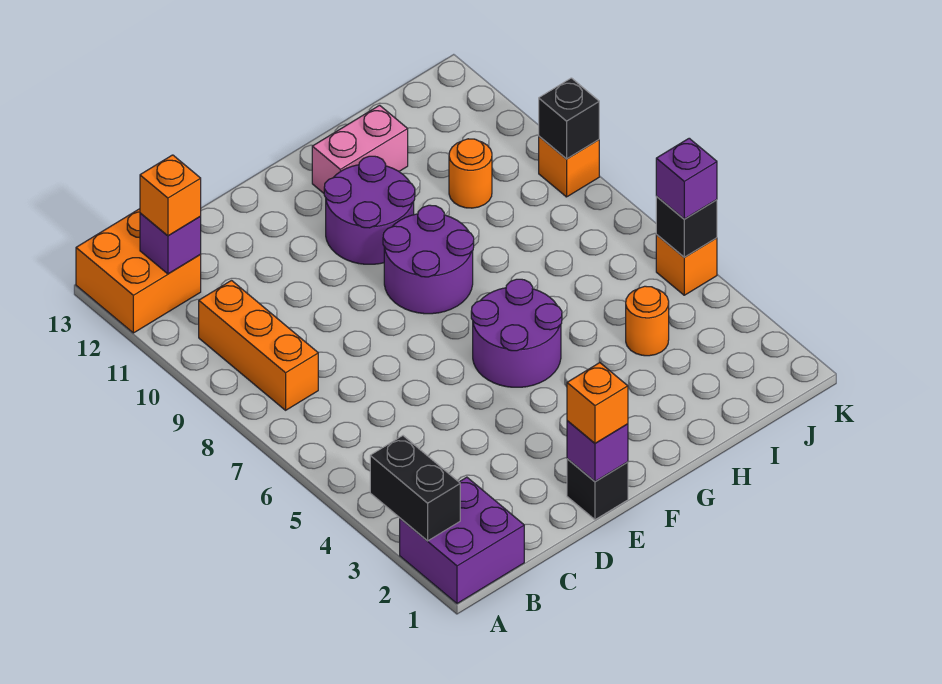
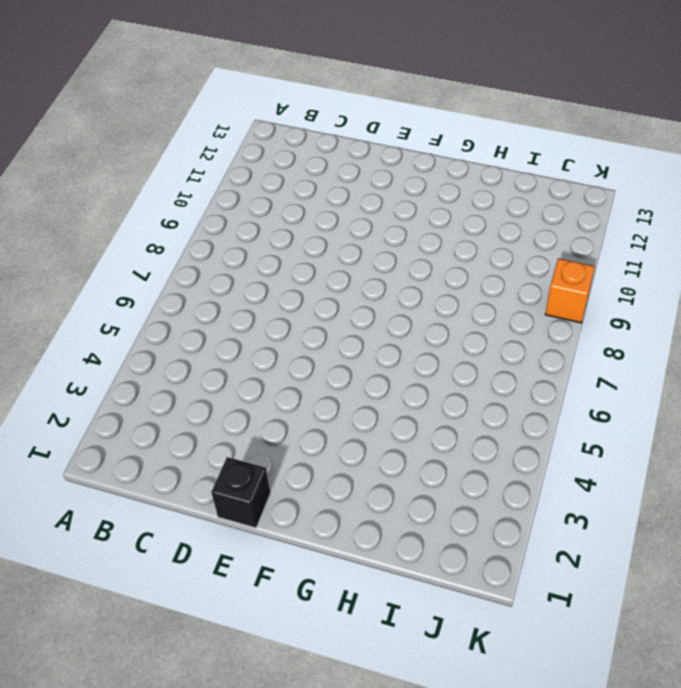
none -> purple brick A1:B2 level 1
none -> orange brick A12:B13 level 1
none -> orange brick B8:B10 level 1

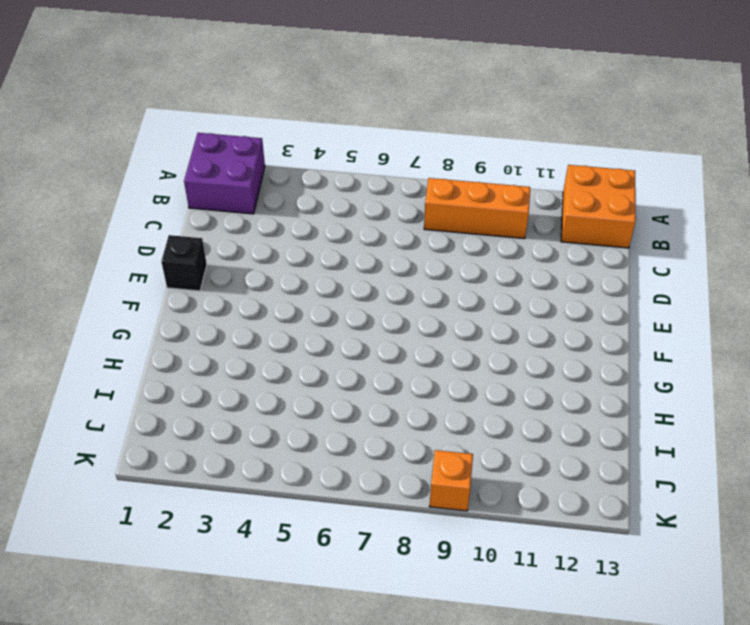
none -> purple round brick F5:G6 level 1
none -> purple round brick F8:G9 level 1
none -> purple round brick F10:G11 level 1

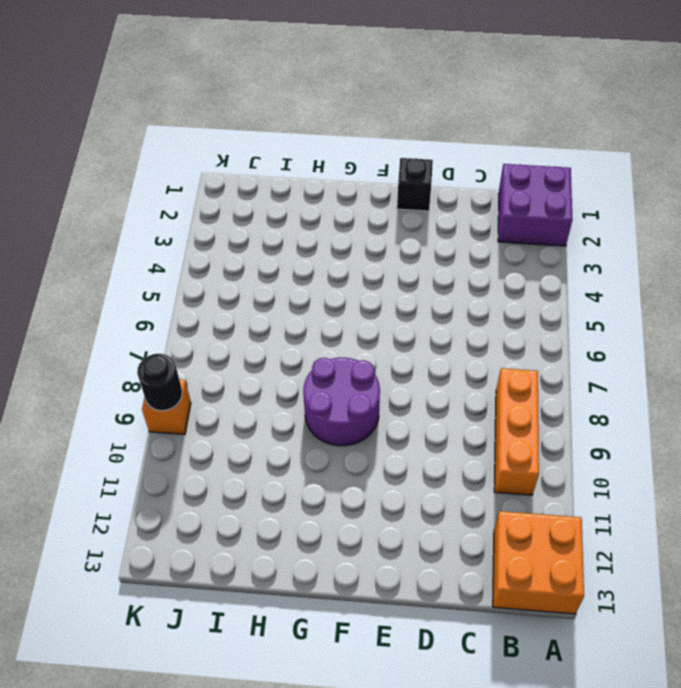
black round brick K9 level 2 -> black brick K9 level 2
none -> purple round brick F5:G6 level 1
none -> purple round brick F10:G11 level 1
none -> pink brick G12:H12 level 1

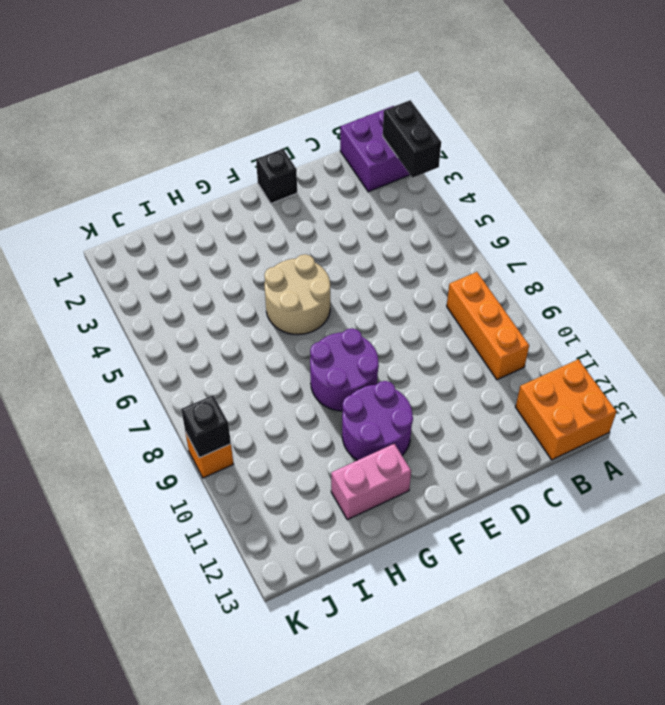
tan round brick F5:G6 level 1 -> purple round brick F5:G6 level 1
none -> orange round brick I4 level 1
none -> orange round brick I10 level 1
none -> orange brick K5 level 1

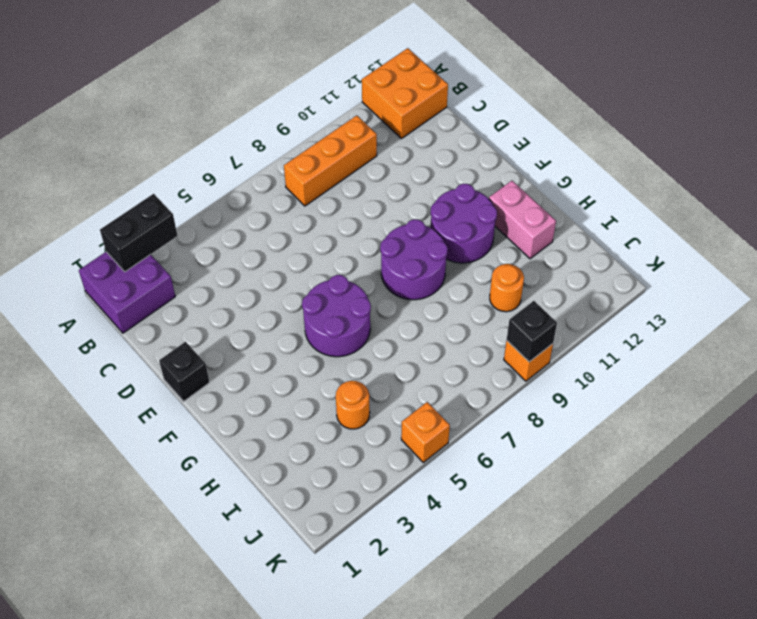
none -> purple brick B12 level 2
none -> purple brick E1 level 2
none -> black brick K5 level 2

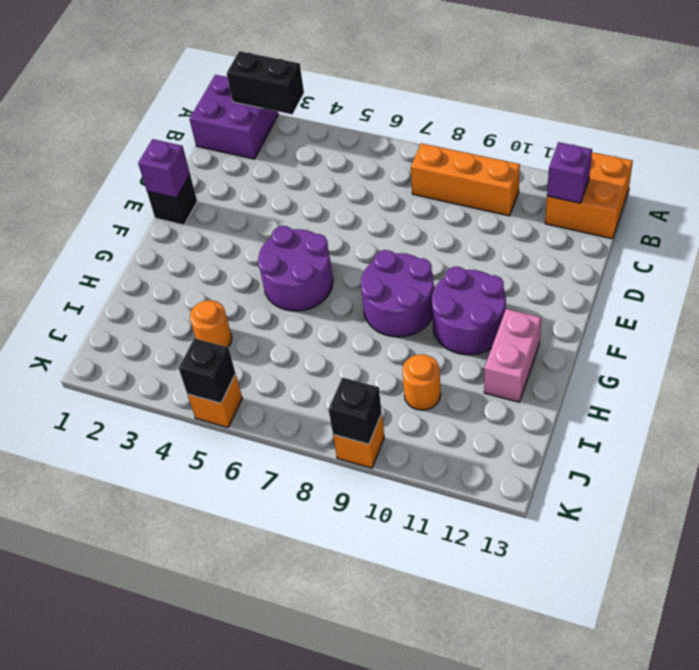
none -> orange brick B12 level 3
none -> orange brick E1 level 3
none -> purple brick K5 level 3

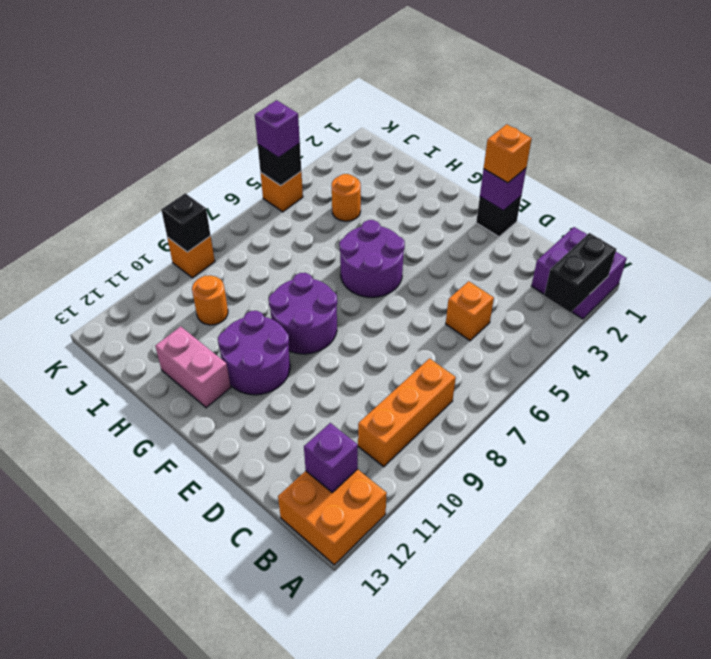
orange brick C5 level 1 -> orange brick B12 level 3

